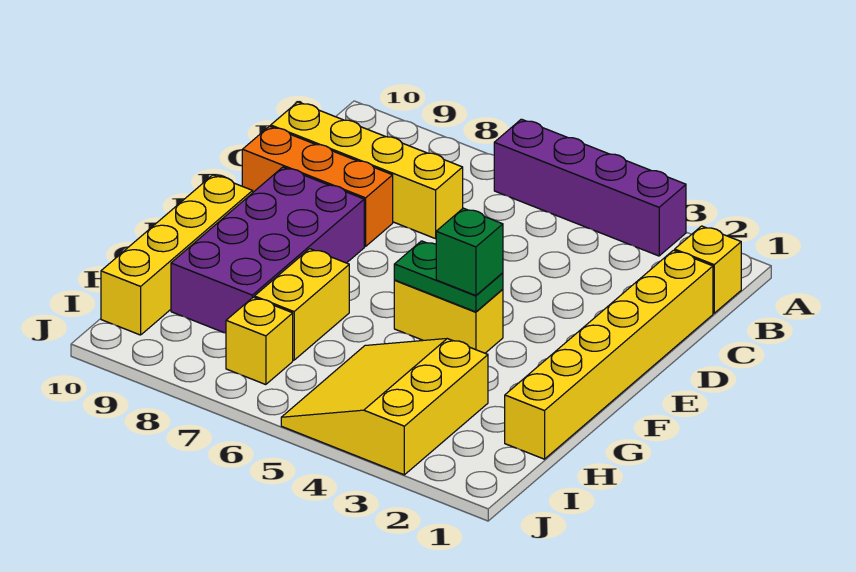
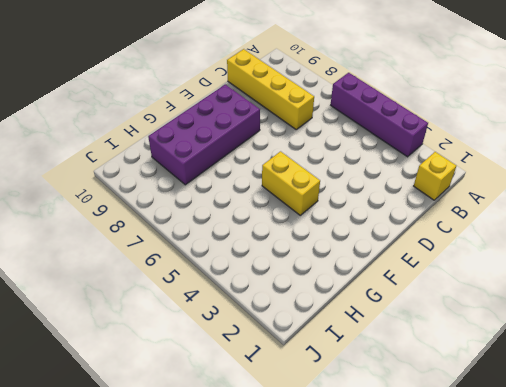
none -> yellow brick C1:H1 level 1
none -> orange brick D8:D10 level 1
none -> yellow brick F10:I10 level 1

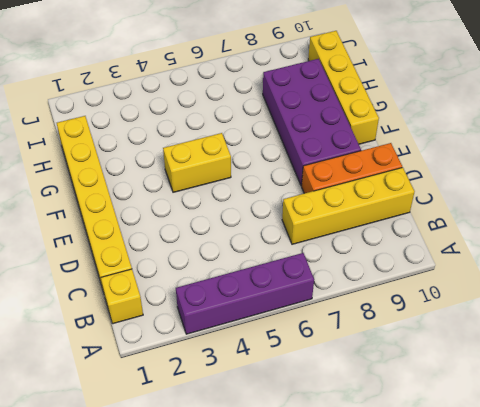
none -> yellow brick G7:H7 level 1
none -> yellow slope H3:J5 level 1 top 3
none -> yellow brick I7 level 1

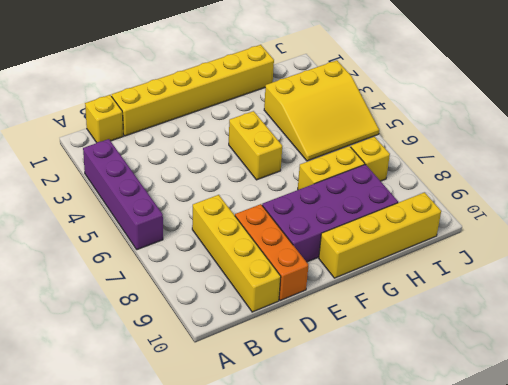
none -> green plate F4:F5 level 2
none -> green brick F4 level 3

